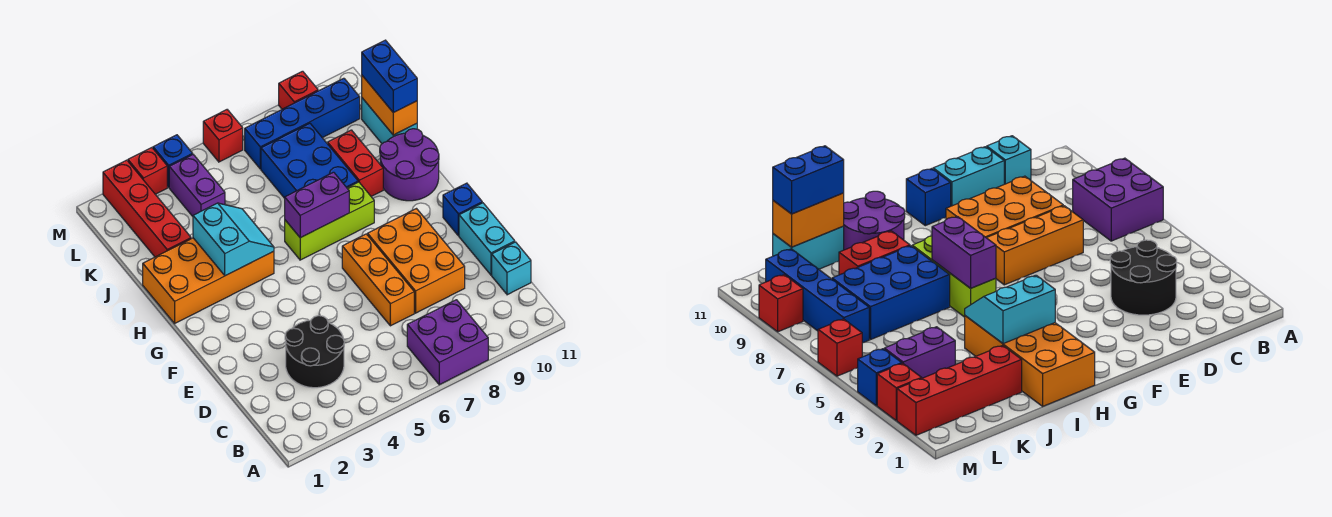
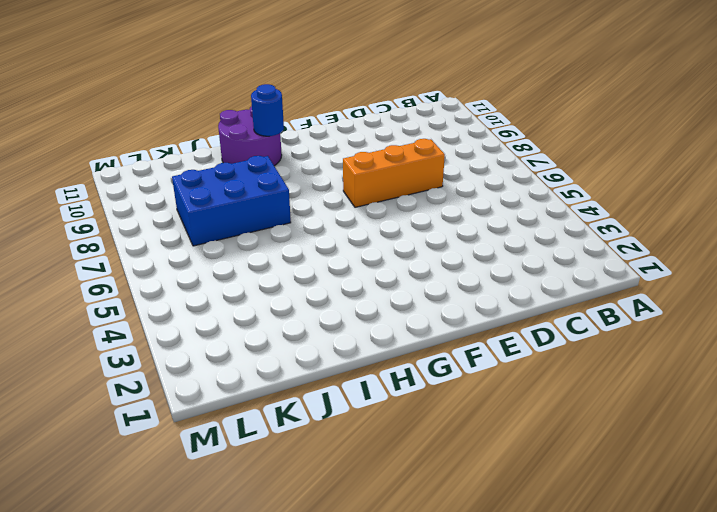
blue round brick H10 level 2 -> none
none -> purple brick A7:B8 level 1
none -> black round brick C3:D4 level 1
none -> cyan brick C11 level 1

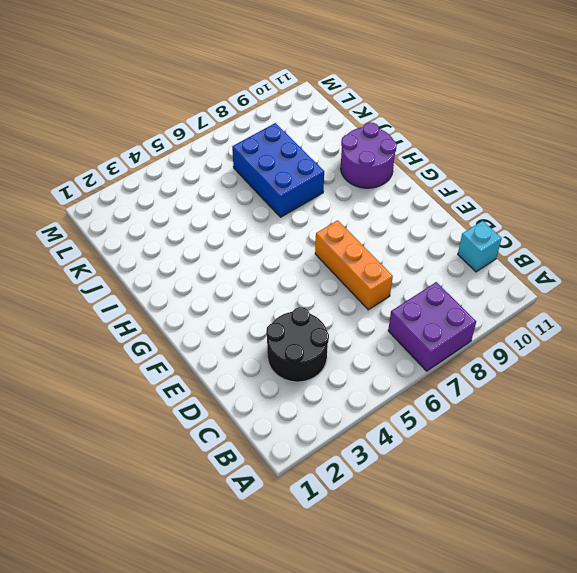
none -> orange brick D8:F9 level 1
none -> cyan brick D11:E11 level 1
none -> blue brick F11 level 1

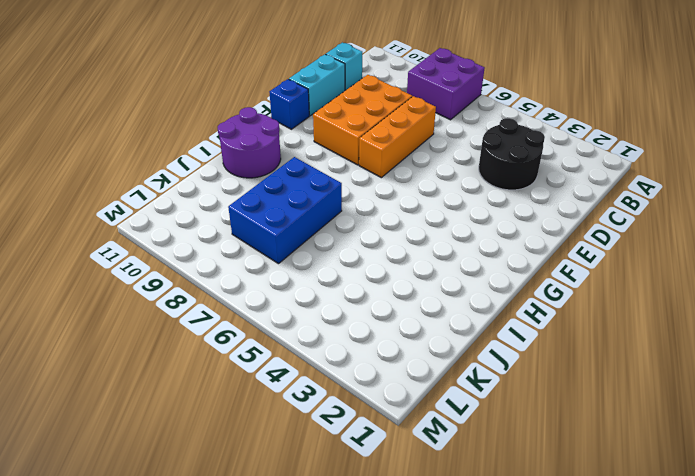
none -> orange brick H1:I4 level 1
none -> lime brick H6:H8 level 1
none -> red brick I9:J9 level 1

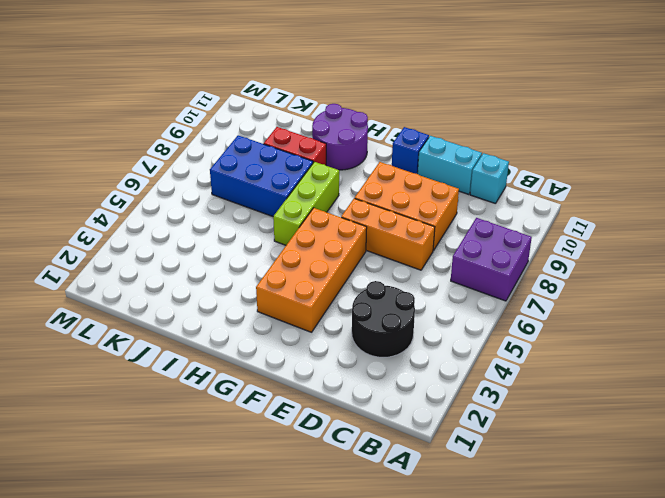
orange brick F3:G6 level 1 -> orange brick H1:I4 level 1
none -> red brick J2:M2 level 1
none -> cyan brick J11:K11 level 1
none -> purple brick K4:L4 level 1

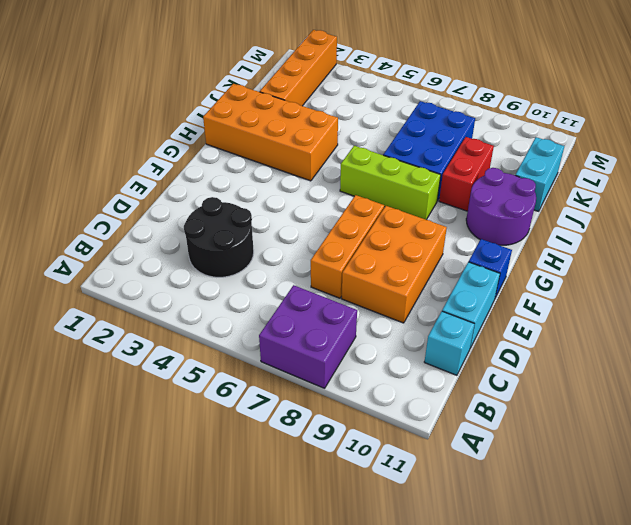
orange brick J2:M2 level 1 -> red brick J2:M2 level 1
none -> purple brick K4:L4 level 1
none -> blue brick L7:L10 level 1
none -> red brick M3 level 1

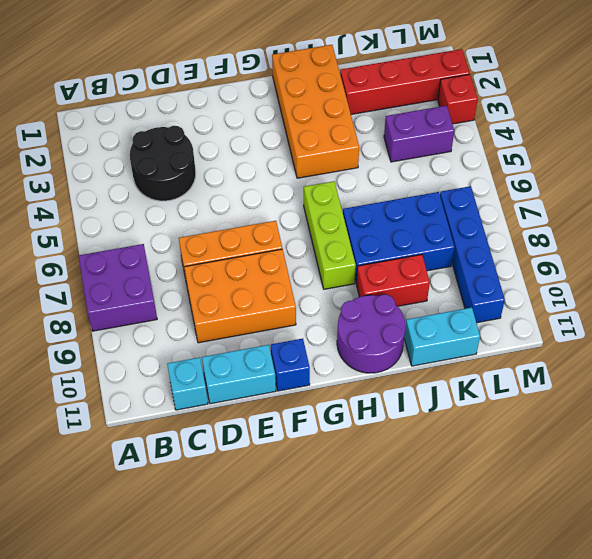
none -> blue brick M4 level 1
none -> red brick M6 level 1
none -> red brick M9 level 1

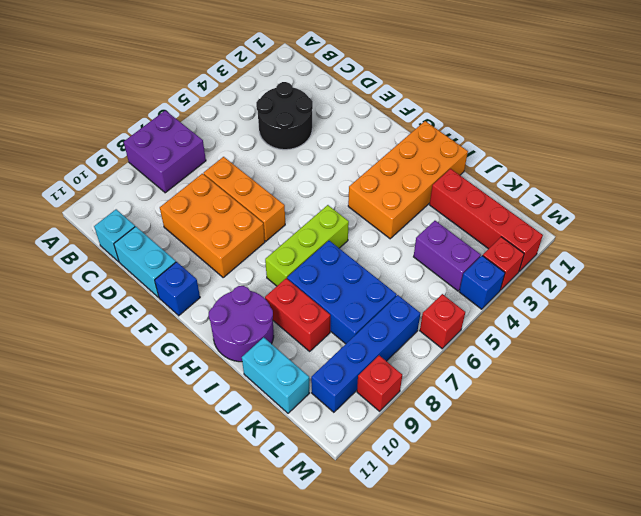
none -> cyan slope H3:I4 level 2 top 3
none -> purple brick H6:H7 level 2
none -> orange brick J11:K11 level 2

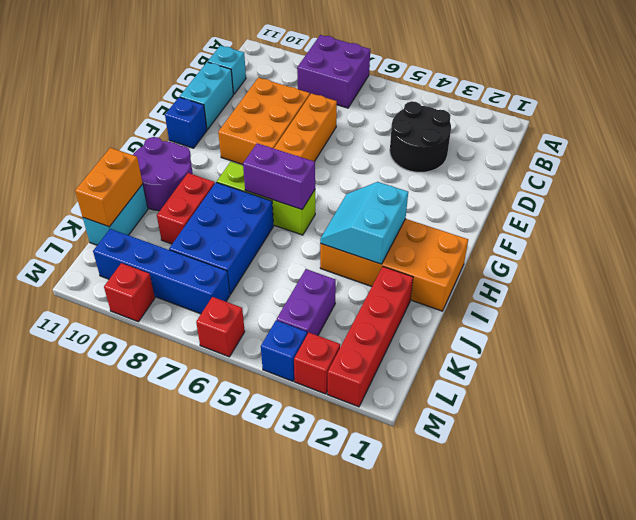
none -> blue brick J11:K11 level 3

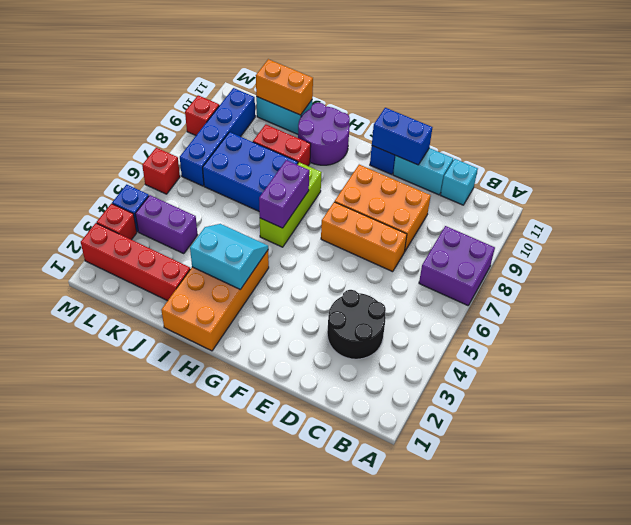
blue brick E11:F11 level 2 -> blue brick J11:K11 level 3

